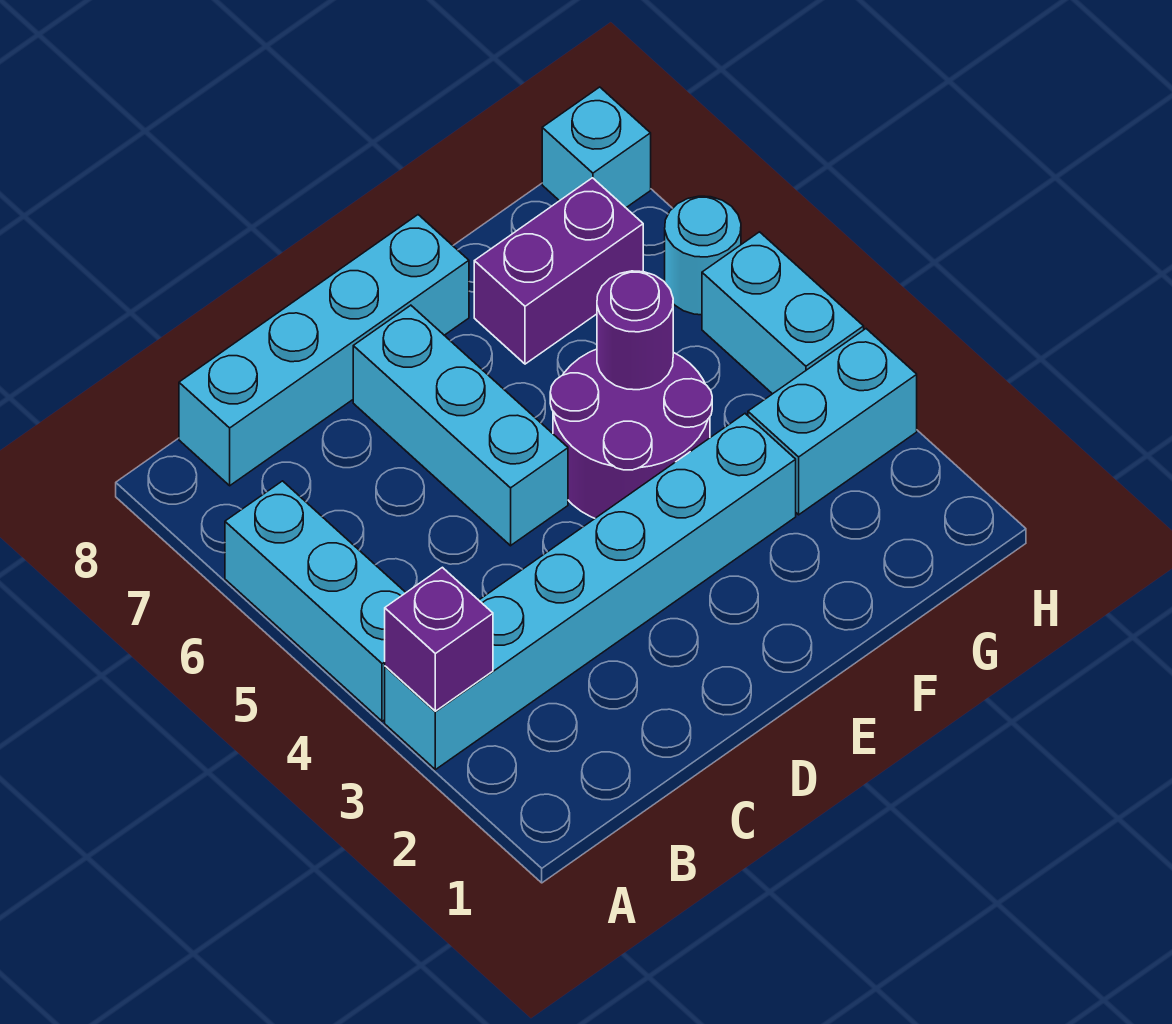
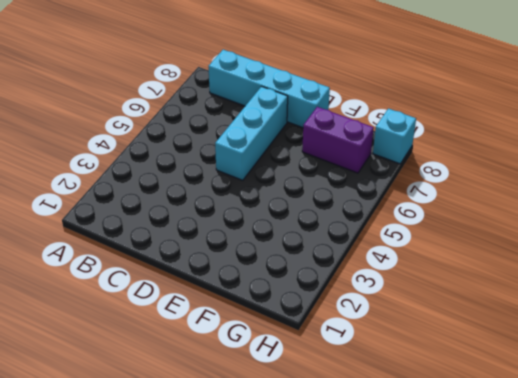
none -> cyan brick A3:F3 level 1
none -> cyan brick A4:A6 level 1
none -> purple round brick E4:F5 level 1

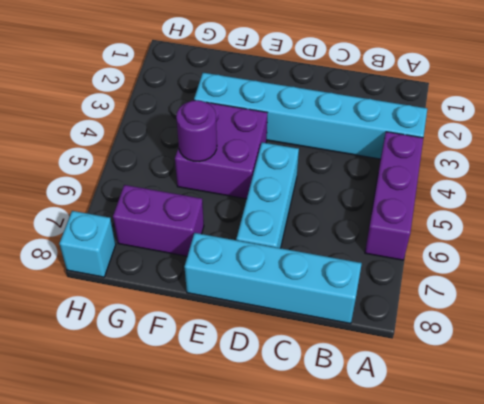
purple brick A4:A6 level 1 -> cyan brick A4:A6 level 1
purple brick E4:F5 level 1 -> purple round brick E4:F5 level 1
none -> cyan brick G3:H3 level 1
none -> cyan brick H4:H5 level 1
none -> cyan round brick H6 level 1

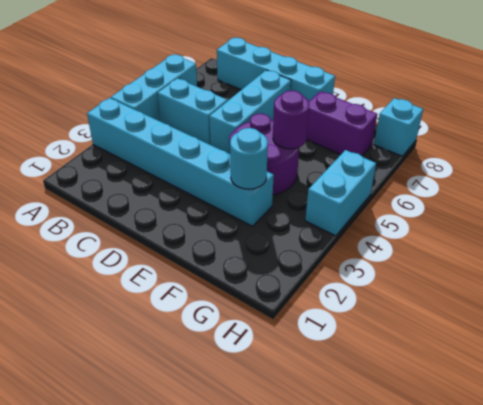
cyan brick B5:C5 level 1 -> cyan brick G3:H3 level 1
cyan round brick F3 level 2 -> cyan round brick H6 level 1
none -> purple brick A3 level 2

